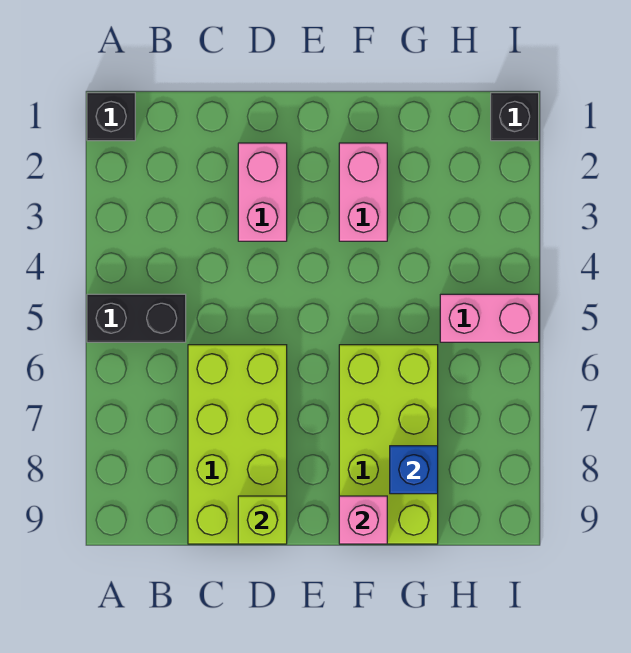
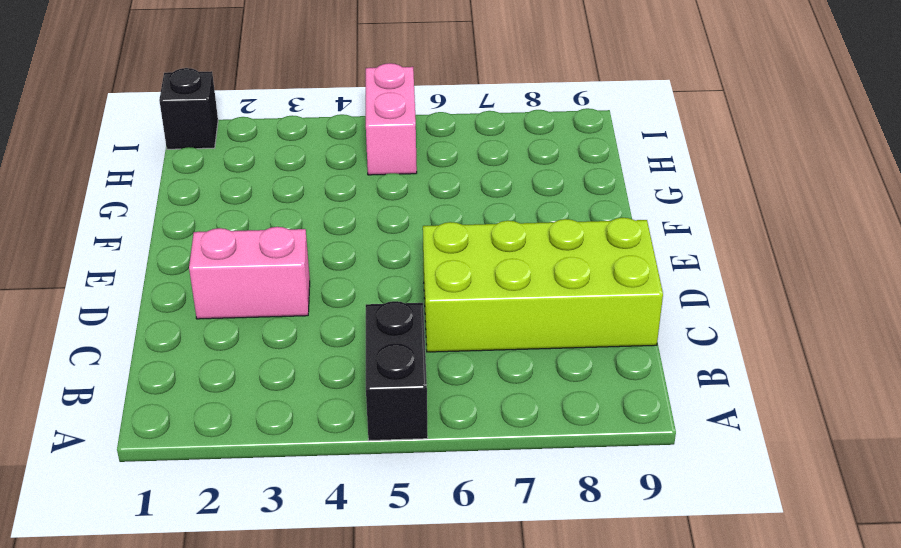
none -> black brick A1 level 1
none -> pink brick F2:F3 level 1

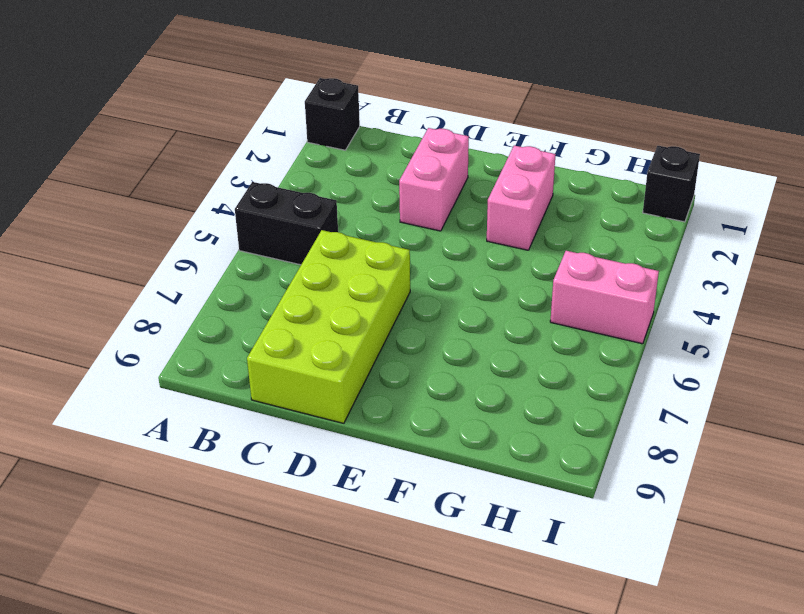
none -> lime brick F6:G9 level 1
none -> lime brick D9 level 2

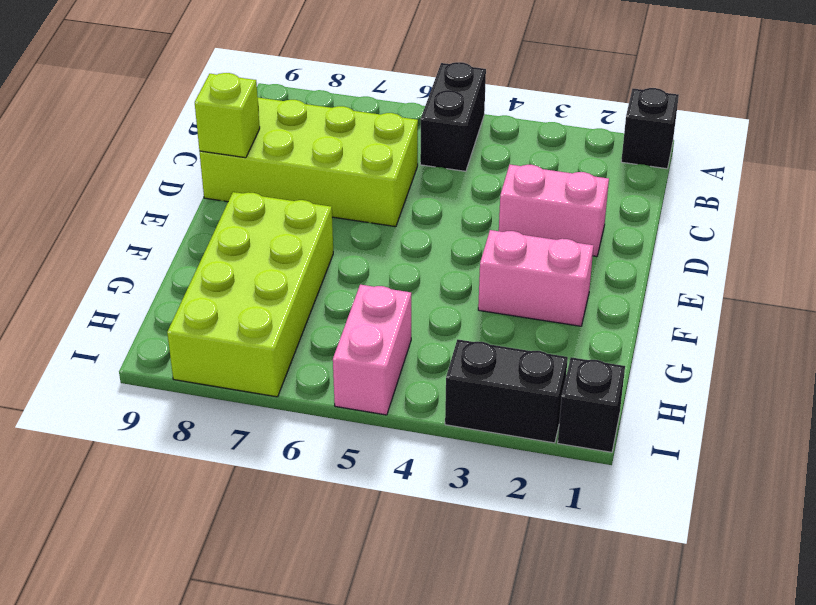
lime brick F7:I8 level 1 -> lime brick F6:G9 level 1
black brick I2:I3 level 1 -> none
none -> pink brick F9 level 2
none -> blue brick G8 level 2

